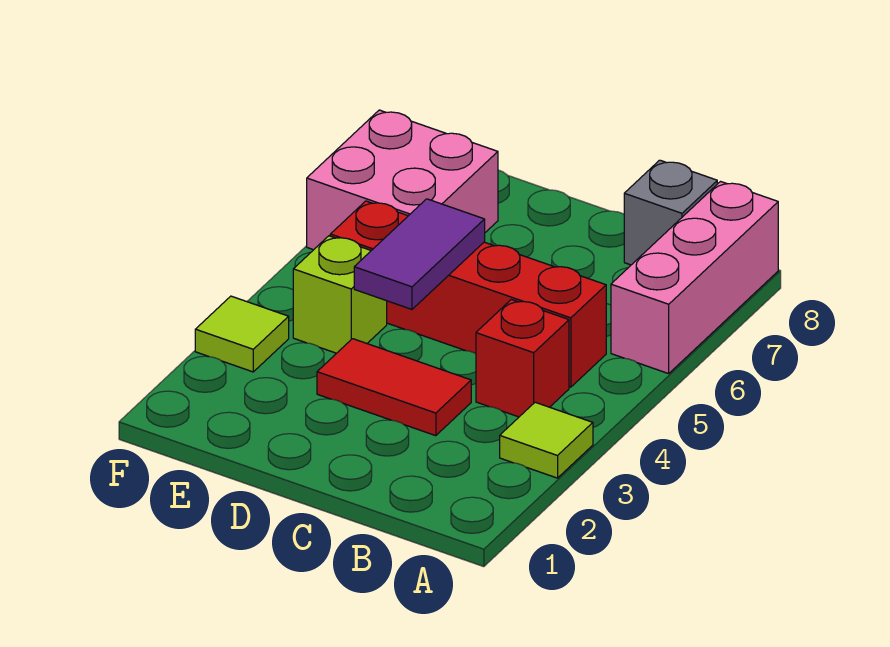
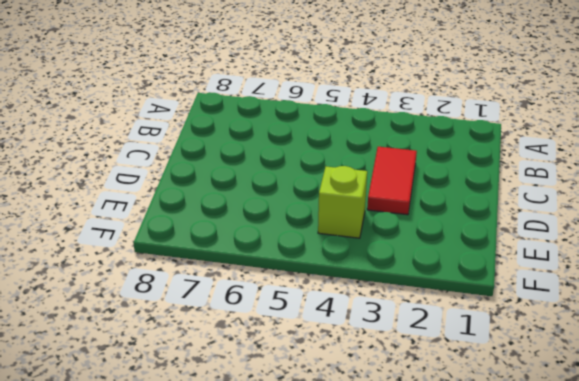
none -> lime tile A3 level 1
none -> pink brick A6:A8 level 1

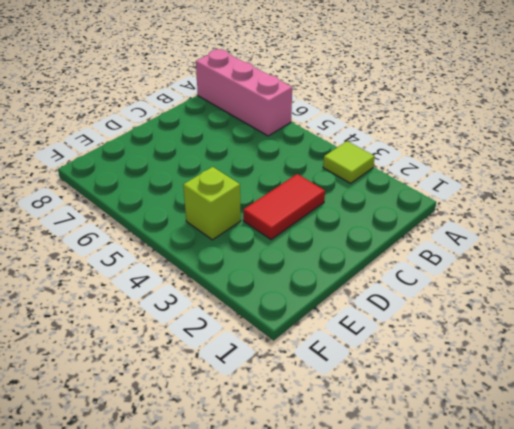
none -> red brick B4 level 1
none -> red brick B5:E5 level 1

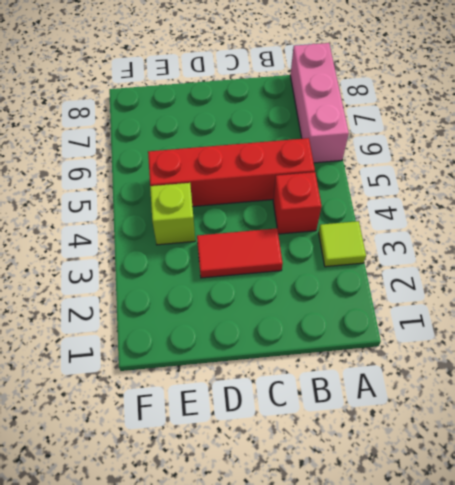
none -> grey brick B8 level 1
none -> pink brick E6:F7 level 1

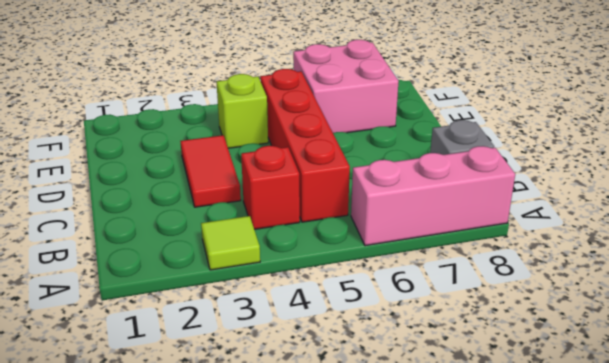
none -> lime tile F3 level 1
none -> purple tile D4:D5 level 2

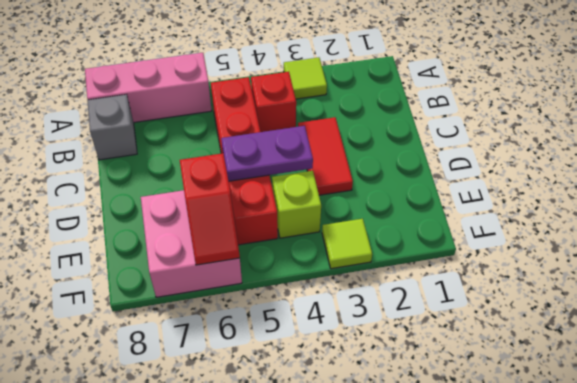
purple plate D4:D5 level 2 -> purple tile D4:D5 level 2
red slope E6:F6 level 2 top E -> none

